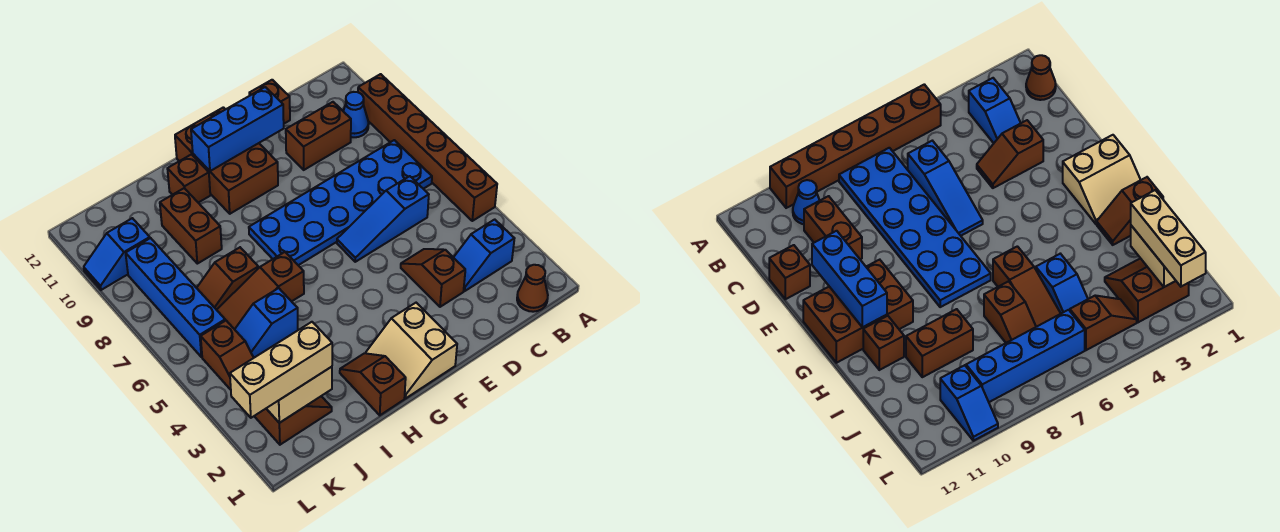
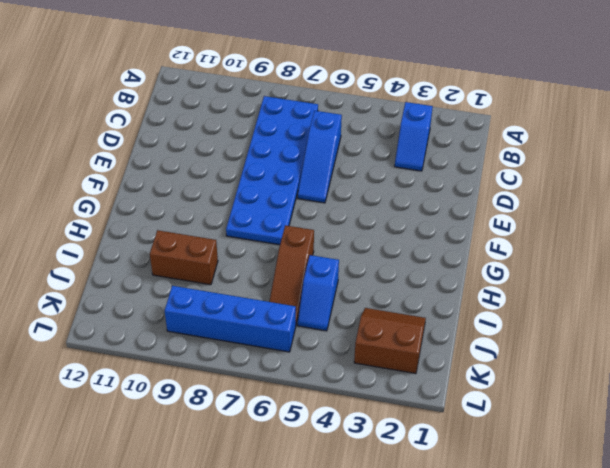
none -> brown brick A5:A10 level 1
none -> brown cone B1 level 1
none -> blue cone B10 level 1

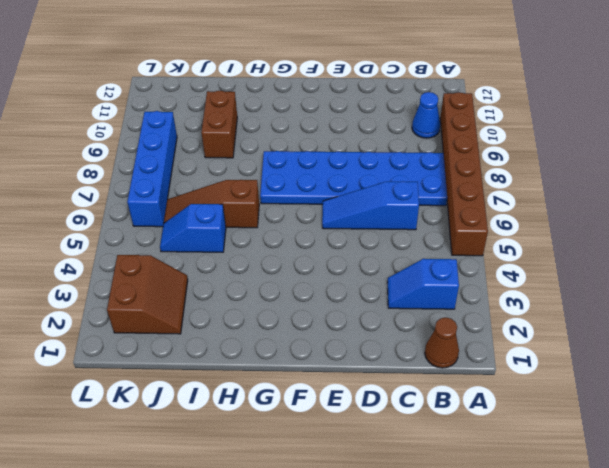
none -> brown brick C10:D10 level 1
none -> brown slope D3:D4 level 1 top 3
none -> brown brick D12 level 1

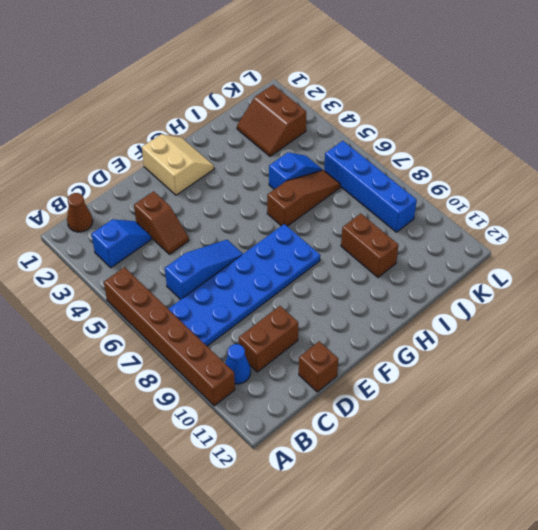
none -> brown brick F10:G12 level 1
none -> brown slope H1:H2 level 1 top 1
none -> brown brick H11 level 1

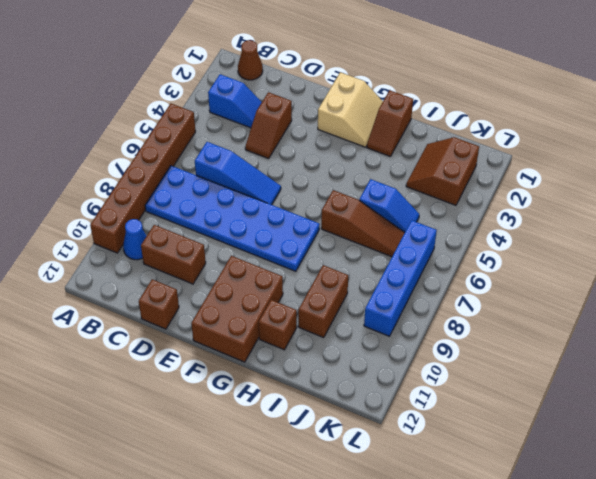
none -> brown slope I7:J7 level 1 top I
none -> brown slope K4:K5 level 1 top 5
none -> blue slope K10:L10 level 1 top K

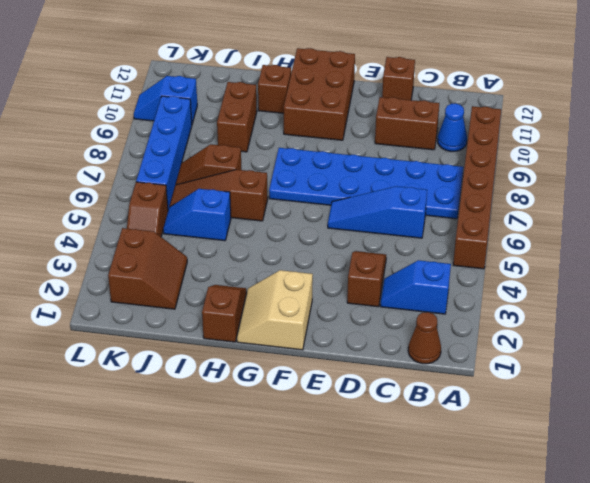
none -> blue brick E11:G11 level 2
none -> tan brick J2:K2 level 2
none -> tan brick J2:L2 level 3

